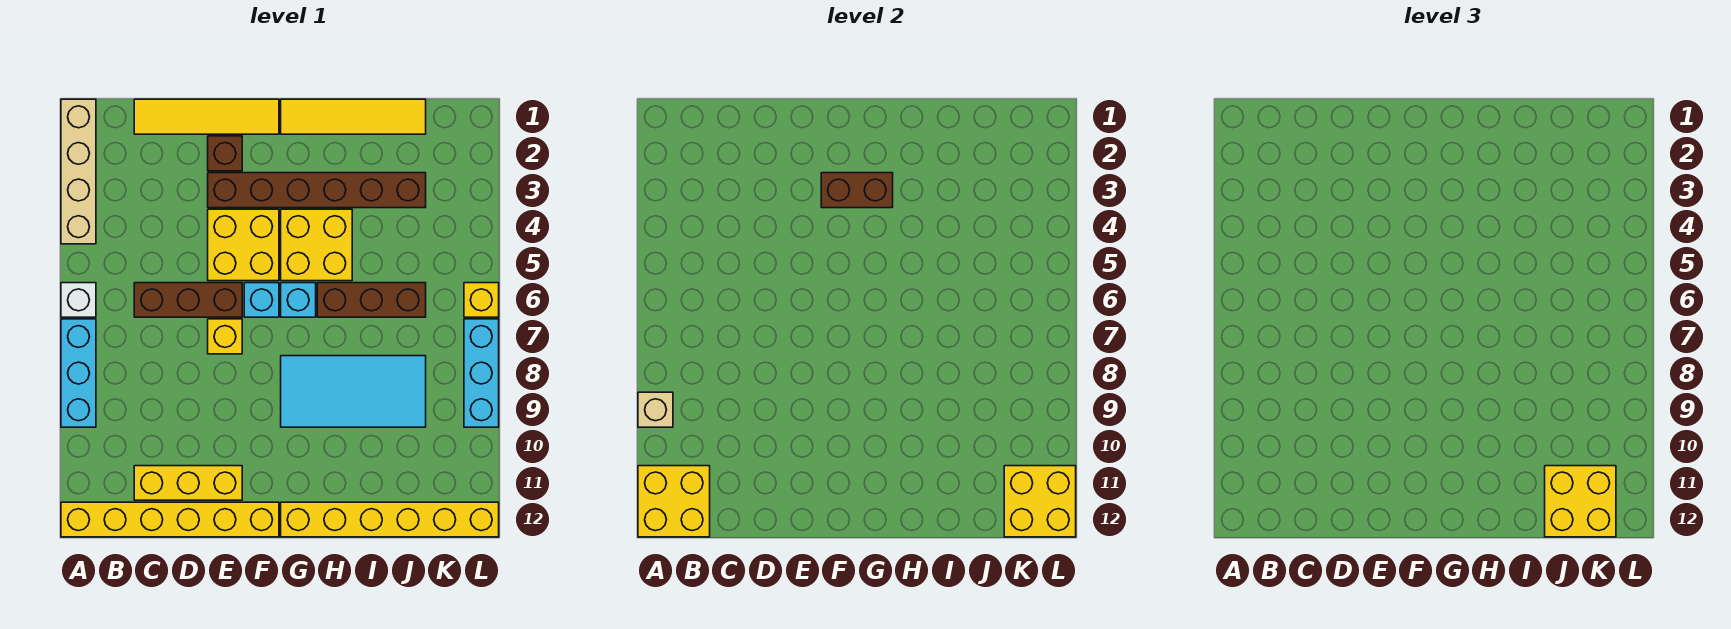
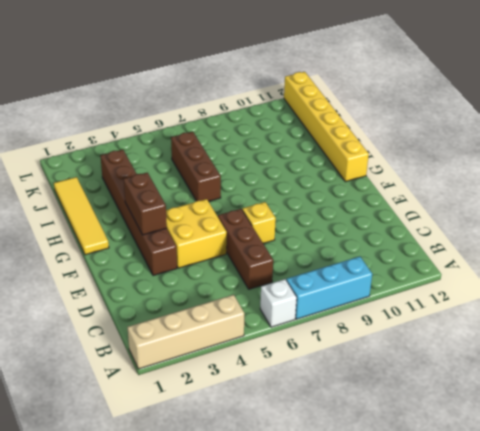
none -> yellow brick A12:F12 level 1
none -> yellow tile C1:F1 level 1
none -> yellow brick C11:E11 level 1

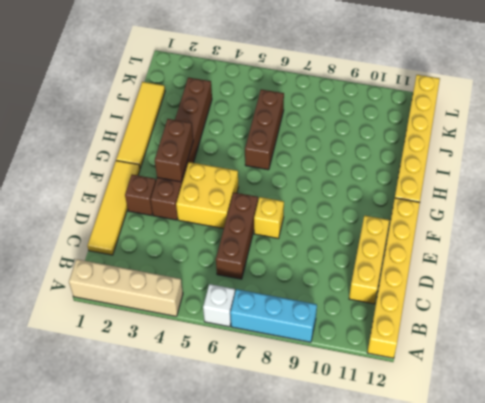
none -> cyan brick F6 level 1
none -> yellow brick G4:H5 level 1
none -> cyan brick G6 level 1

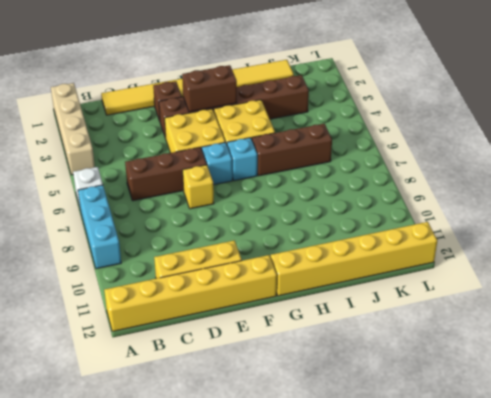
none -> cyan tile G8:J9 level 1
none -> yellow brick L6 level 1
none -> cyan brick L7:L9 level 1

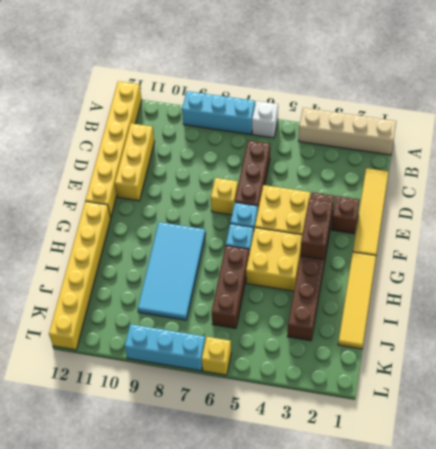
none -> tan brick A9 level 2
none -> yellow brick A11:B12 level 2
none -> yellow brick K11:L12 level 2

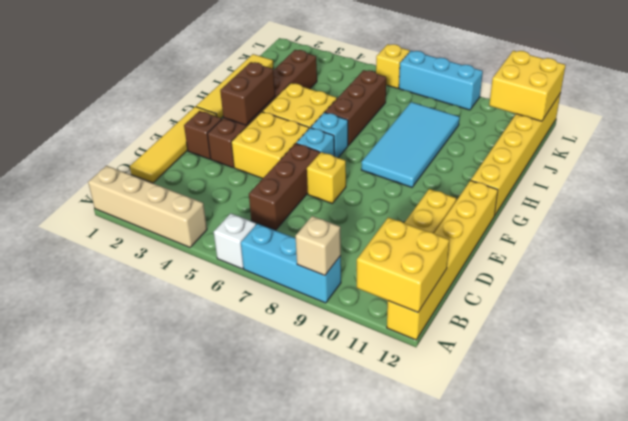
none -> yellow brick J11:K12 level 3

